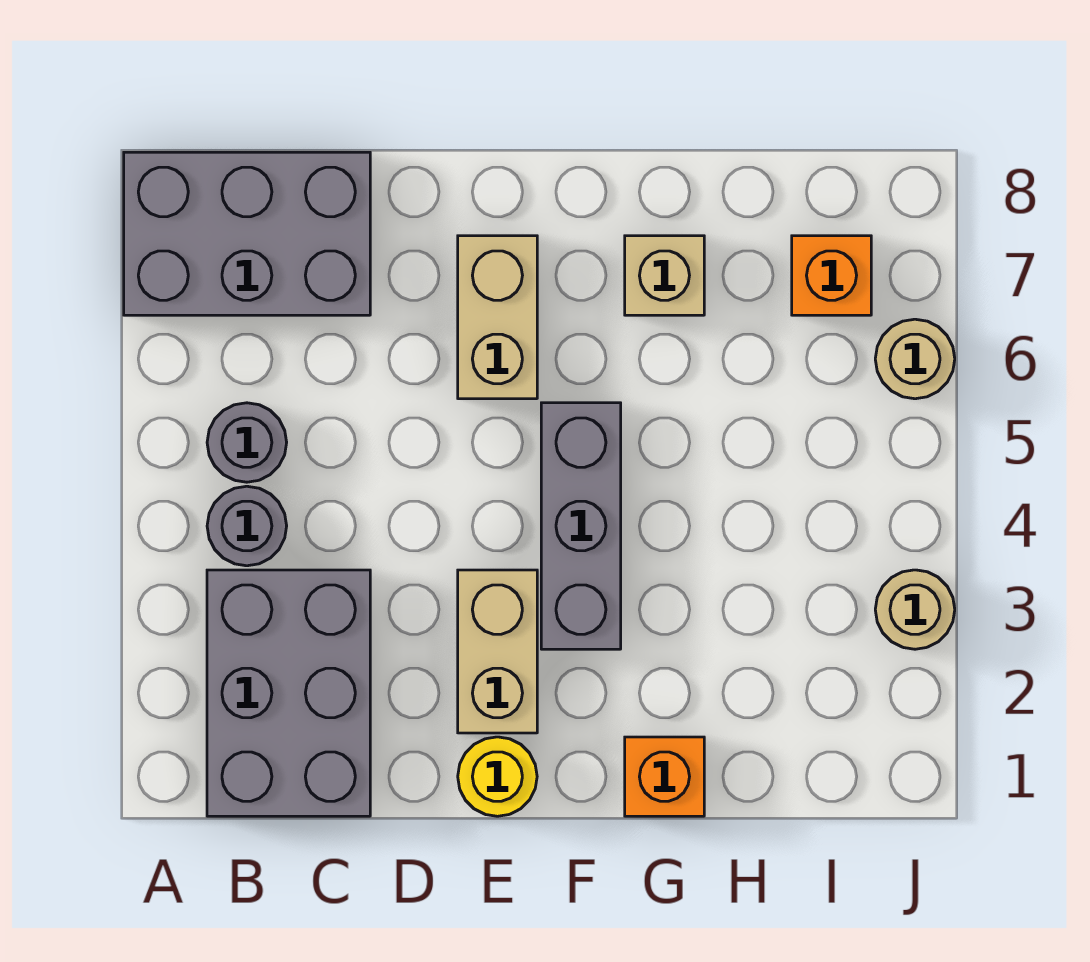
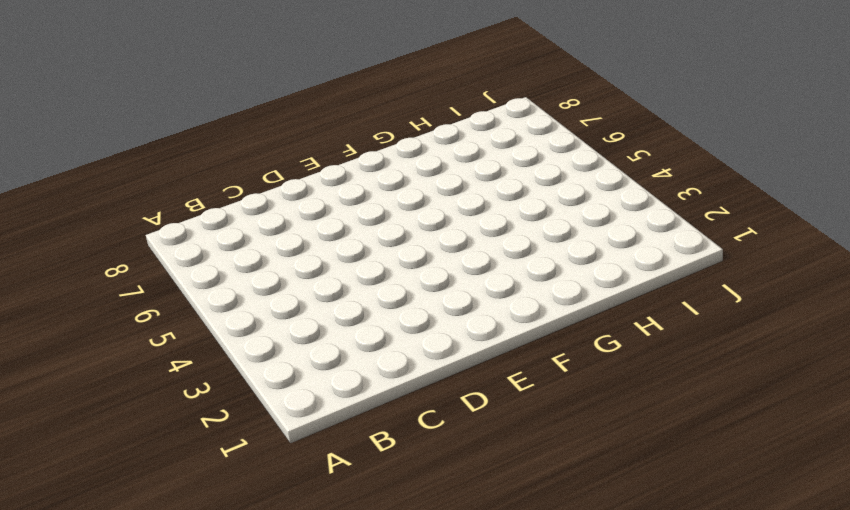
none -> grey brick A7:C8 level 1
none -> grey brick B1:C3 level 1
none -> grey round brick B4 level 1

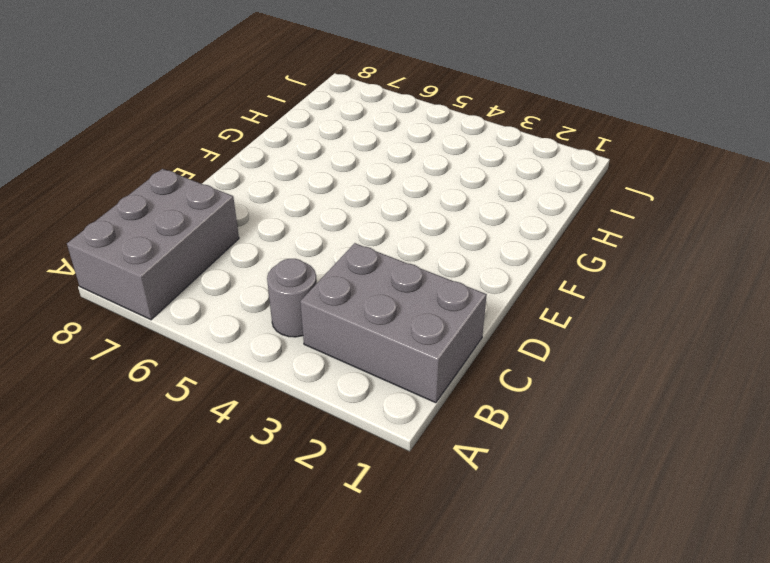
none -> grey round brick B5 level 1
none -> yellow round brick E1 level 1
none -> tan brick E2:E3 level 1

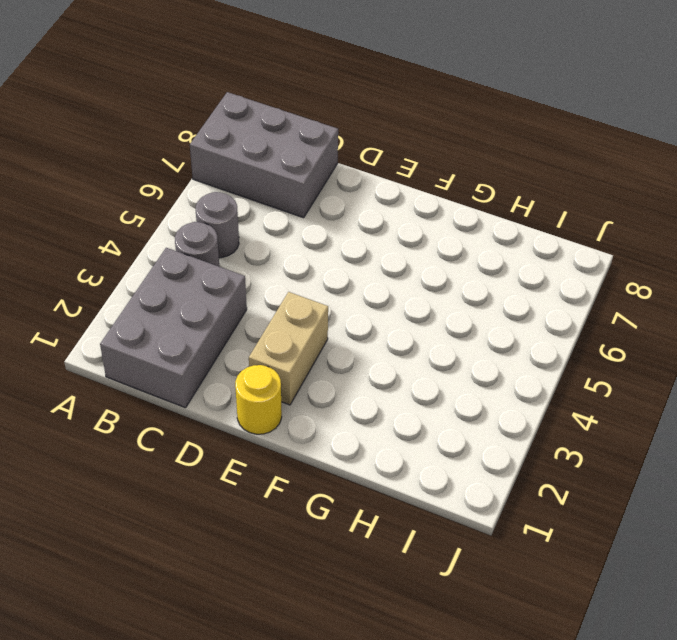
none -> tan brick E6:E7 level 1
none -> grey brick F3:F5 level 1
none -> orange brick G1 level 1

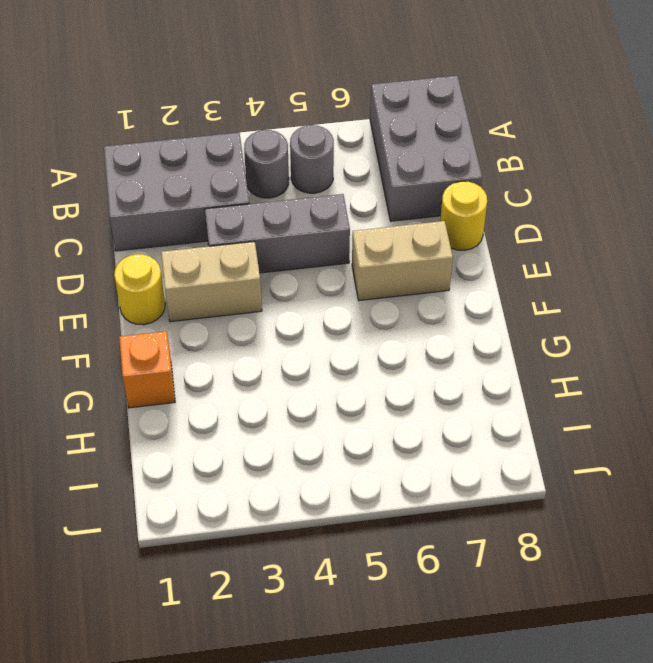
grey brick D3:D5 level 1 -> grey brick F3:F5 level 1
yellow round brick D8 level 1 -> none
none -> tan brick G7 level 1
none -> orange brick I7 level 1
none -> tan round brick J3 level 1

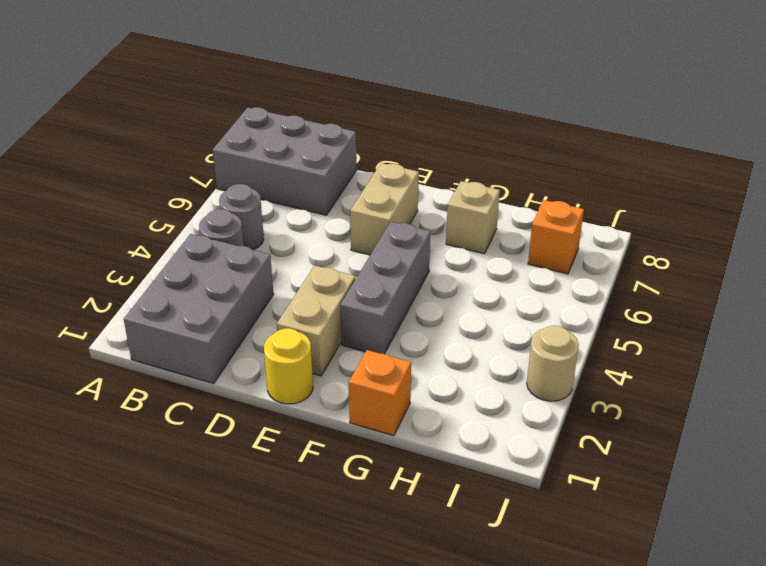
none -> tan round brick J6 level 1

